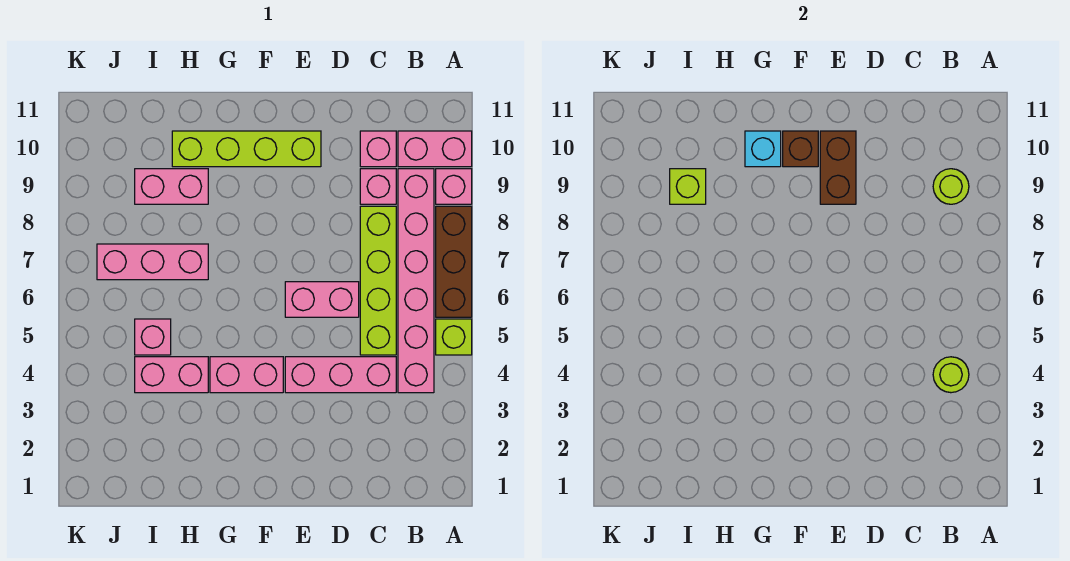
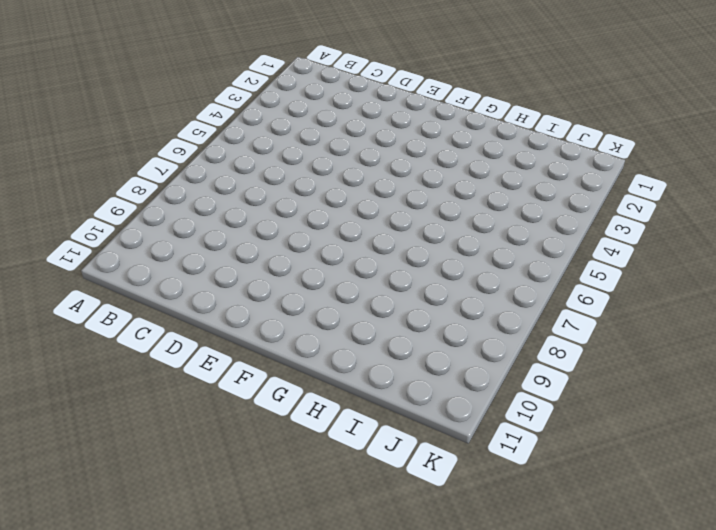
none -> lime brick A5 level 1
none -> brown brick A6:A8 level 1
none -> pink brick A9 level 1

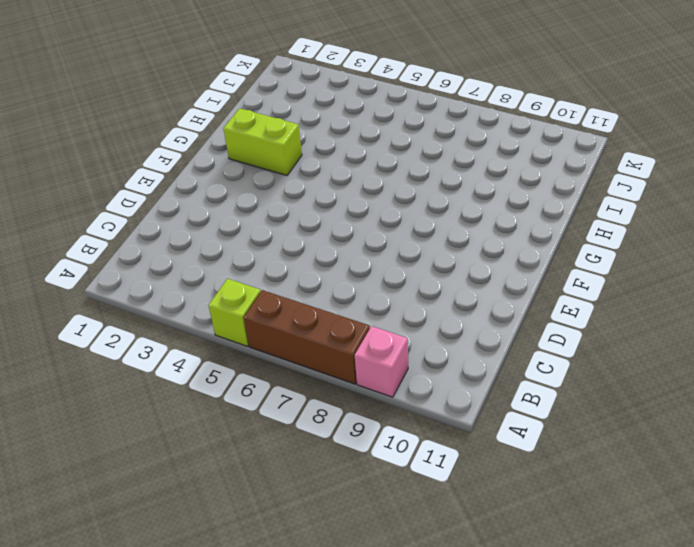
lime brick G2:G3 level 1 -> none
none -> pink brick A10:B10 level 1
none -> pink brick B4:B9 level 1
none -> pink brick C4:E4 level 1

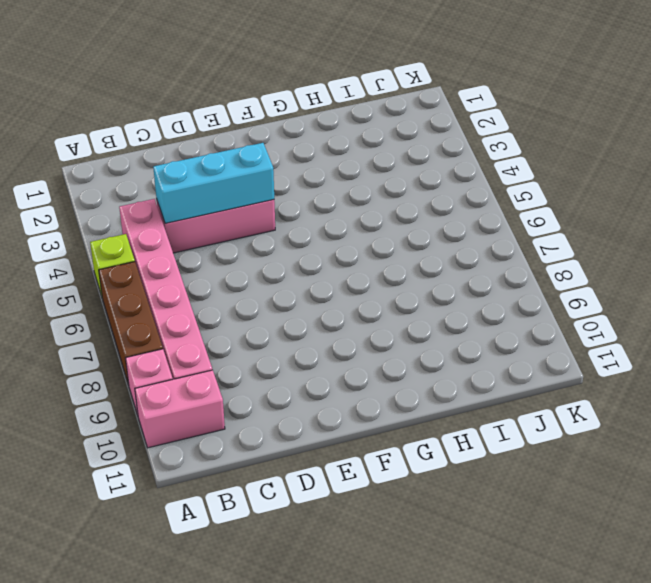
cyan brick C4:E4 level 2 -> none
none -> lime brick C5:C8 level 1
none -> pink brick C9 level 1
none -> pink brick C10 level 1

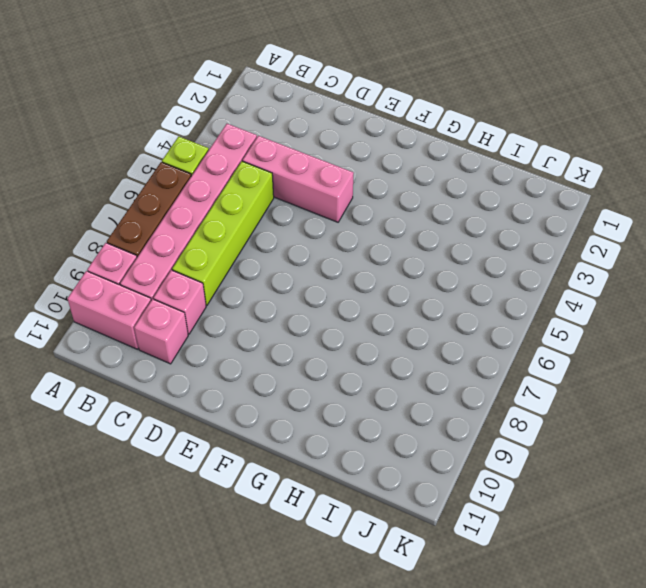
none -> pink brick D6:E6 level 1
none -> lime brick E10:H10 level 1
none -> pink brick F4:G4 level 1

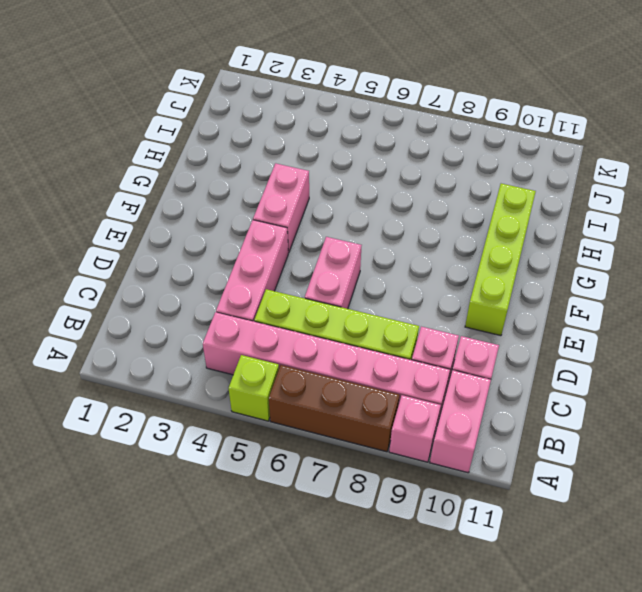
none -> pink brick H4:I4 level 1
none -> pink brick H7:J7 level 1
none -> pink brick H9:I9 level 1

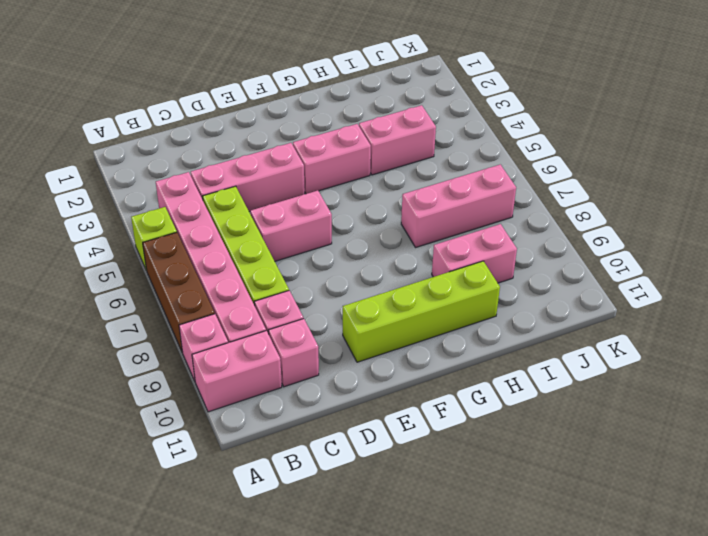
none -> pink brick I5 level 1
none -> lime round brick B4 level 2
none -> lime round brick B9 level 2

